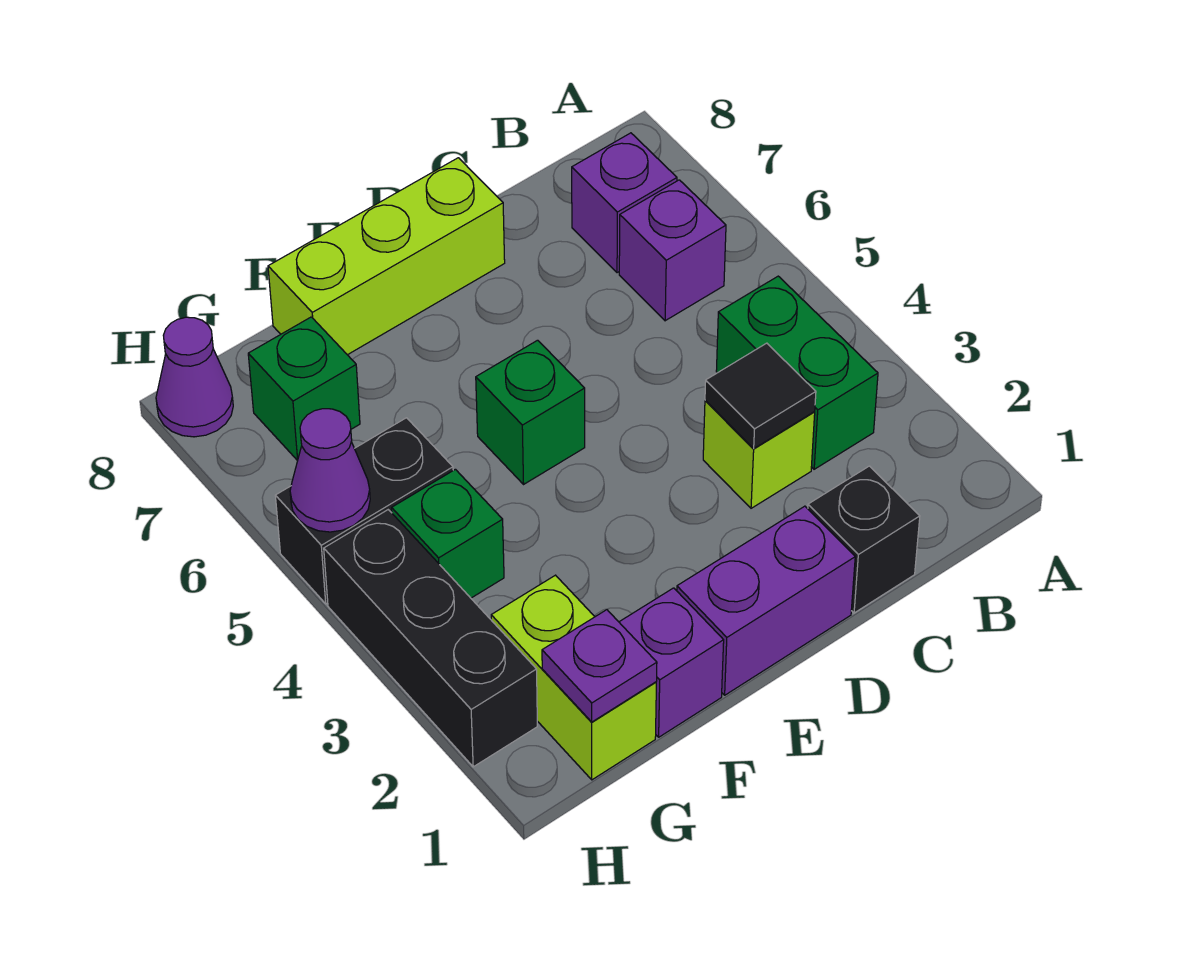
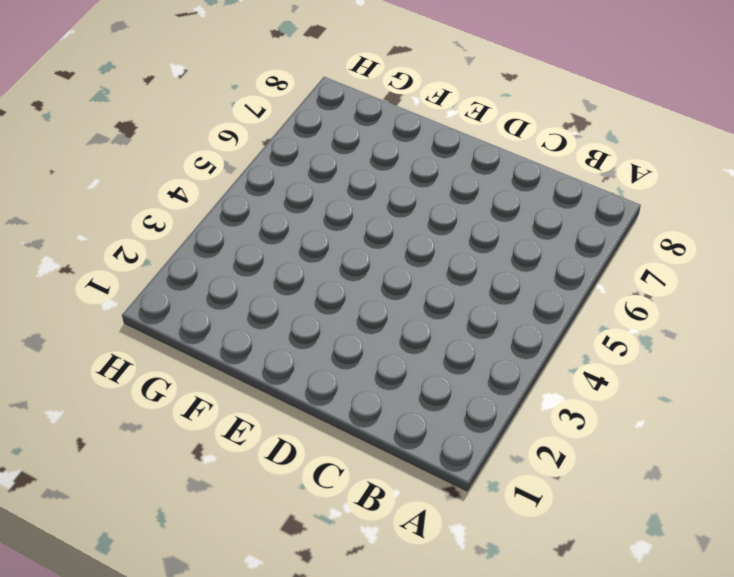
none -> green brick B3:B4 level 1
none -> purple brick B6 level 1
none -> purple brick B7 level 1

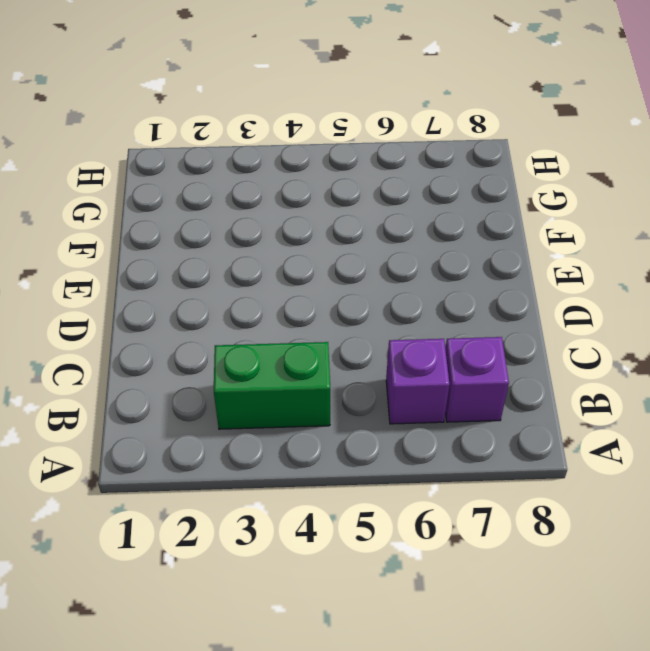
none -> black brick C1 level 1
none -> lime brick C3 level 1
none -> purple brick D1:E1 level 1

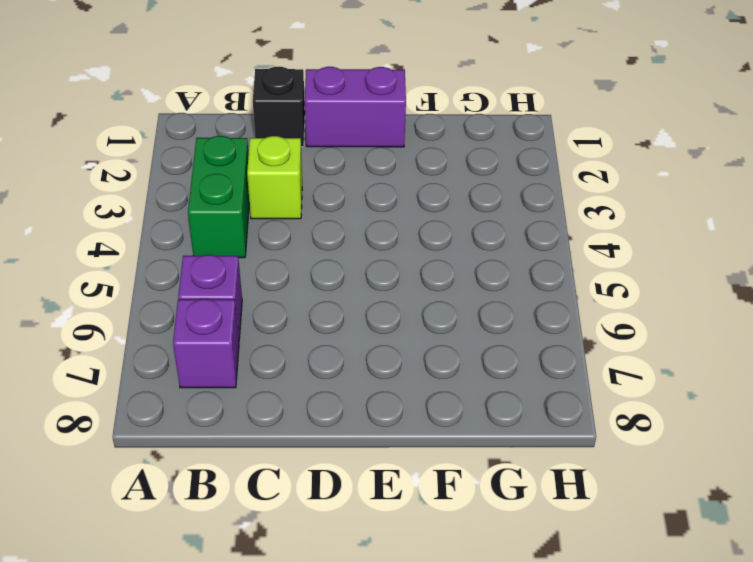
none -> lime brick D8:F8 level 1
none -> green brick E5 level 1
none -> purple brick F1 level 1

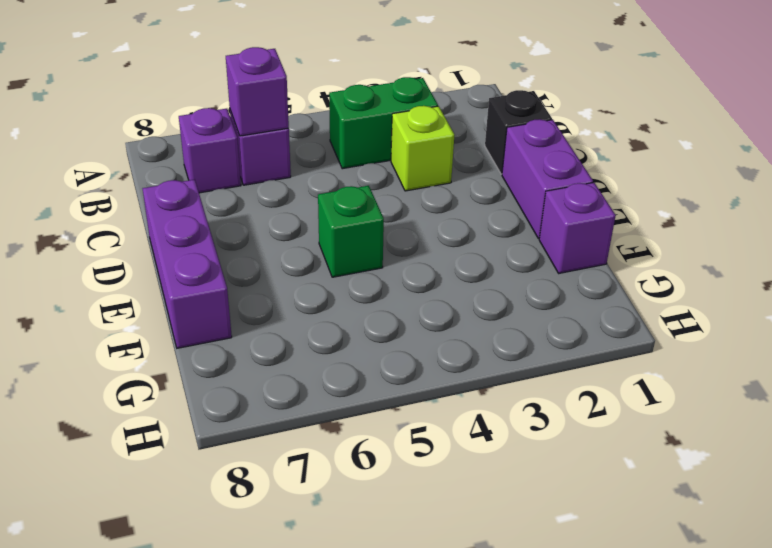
purple brick B6 level 2 -> none
purple brick D8:F8 level 1 -> lime brick D8:F8 level 1
none -> lime brick G1:G2 level 1
none -> green brick G4 level 1
none -> black brick G5:H5 level 1

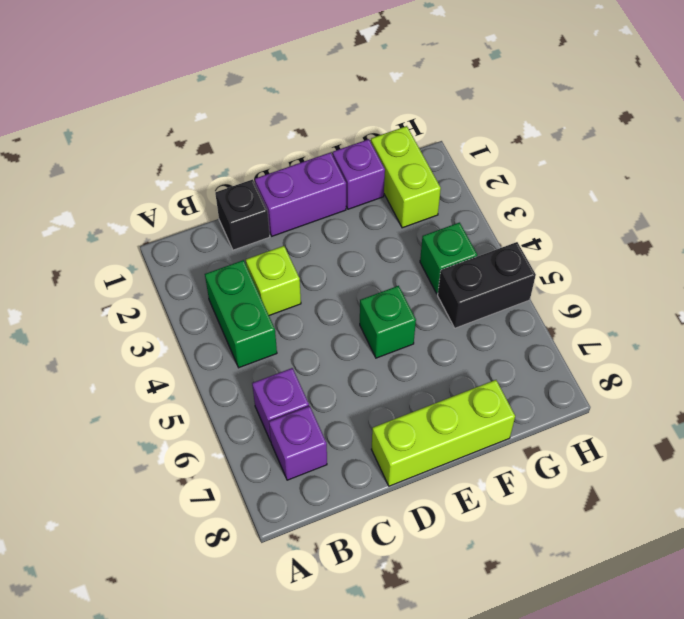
none -> green brick G7 level 1
none -> black brick H2:H4 level 1
none -> purple cone H8 level 1

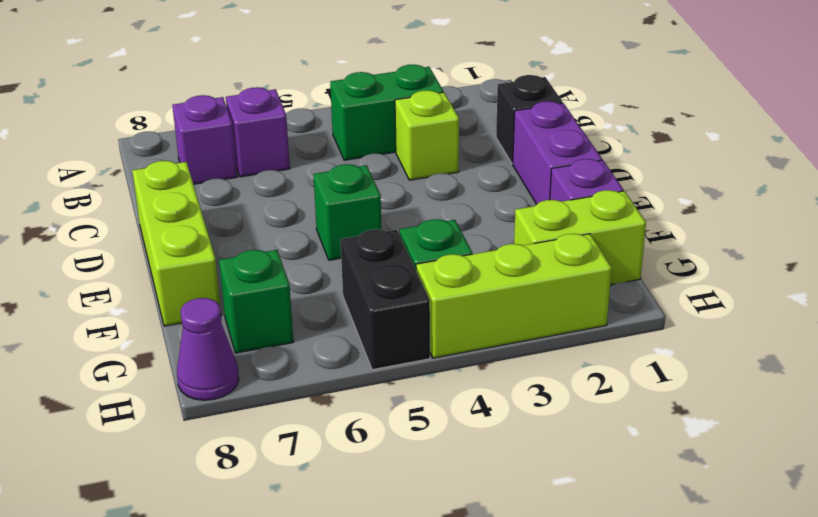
lime brick H2:H4 level 1 -> black brick H2:H4 level 1
none -> black tile C3 level 2
none -> purple plate G1 level 2
none -> purple cone H5 level 2

